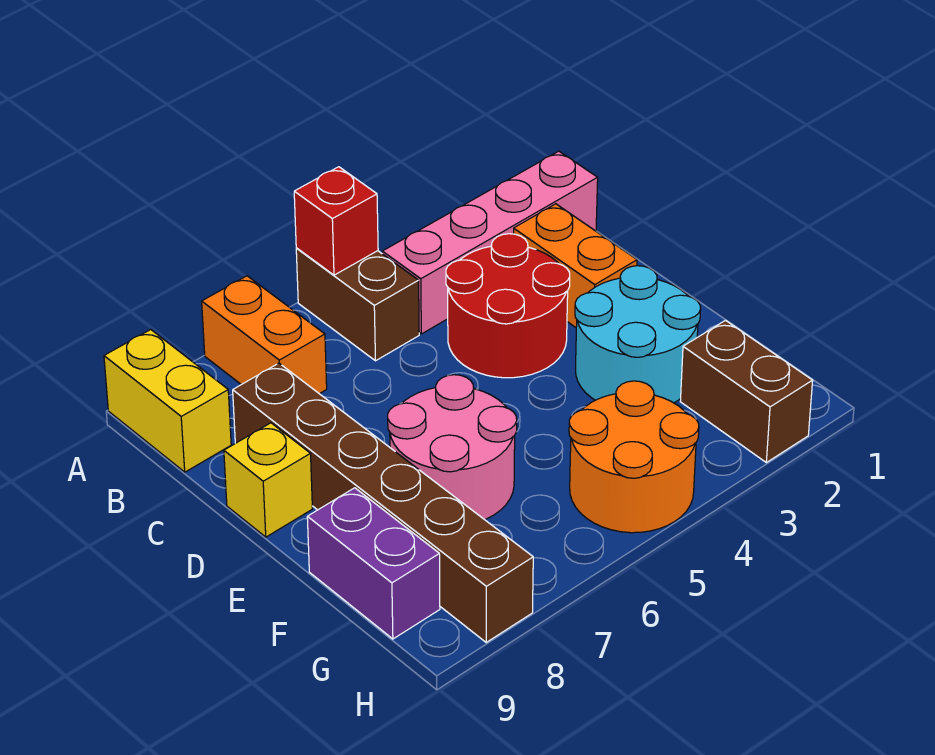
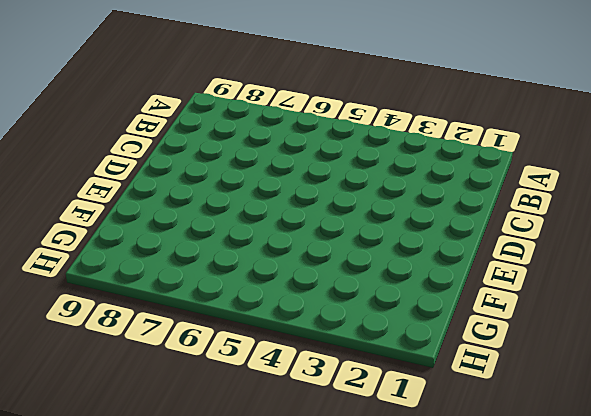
none -> brown brick A5:B5 level 1
none -> orange brick A7:B7 level 1
none -> yellow brick A9:B9 level 1

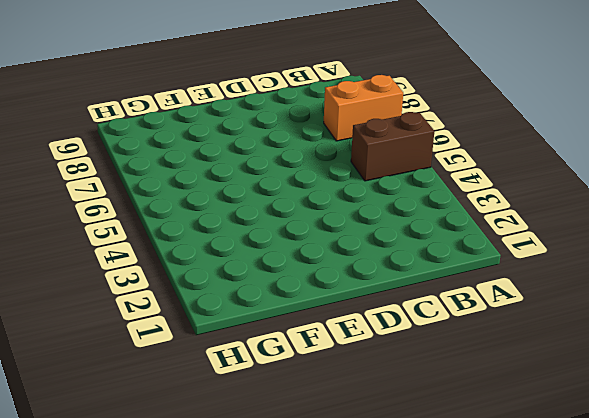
none -> yellow brick A9:B9 level 1
none -> pink brick B1:B4 level 1
none -> orange brick C2:D2 level 1

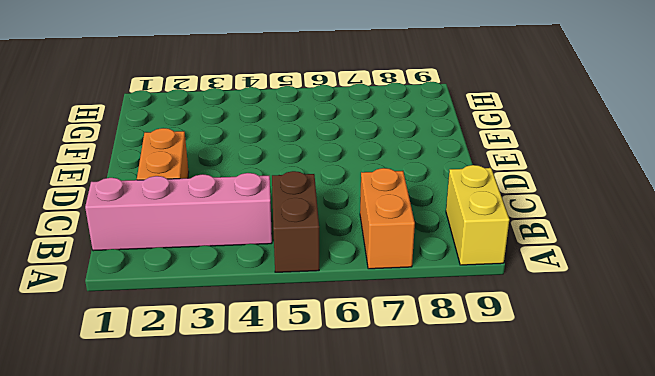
none -> red round brick C3:D4 level 1
none -> brown brick C8:H8 level 1
none -> yellow brick D9 level 1

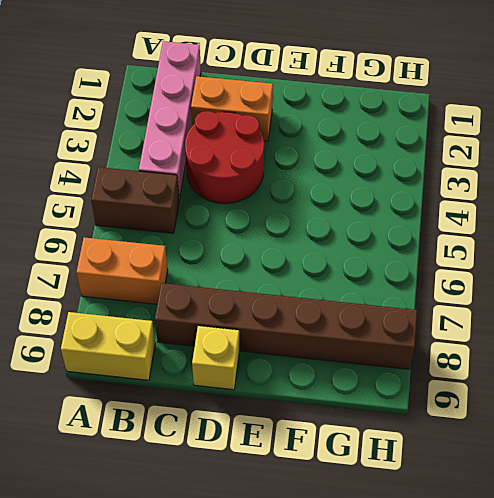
none -> cyan round brick E2:F3 level 1
none -> pink round brick E6:F7 level 1
none -> purple brick F9:G9 level 1

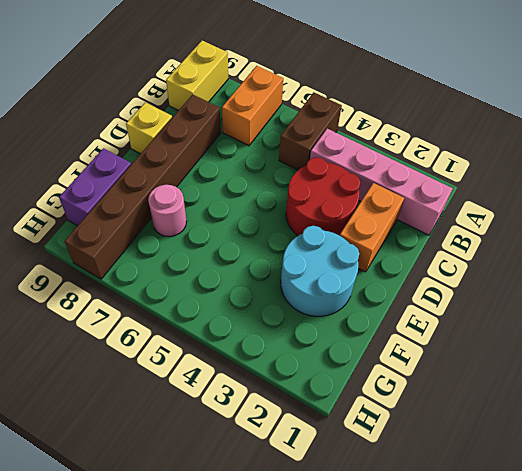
pink round brick F7 level 1 -> pink round brick E6:F7 level 1
none -> brown brick G2:H2 level 1
none -> orange round brick G4:H5 level 1
none -> red brick A5 level 2

